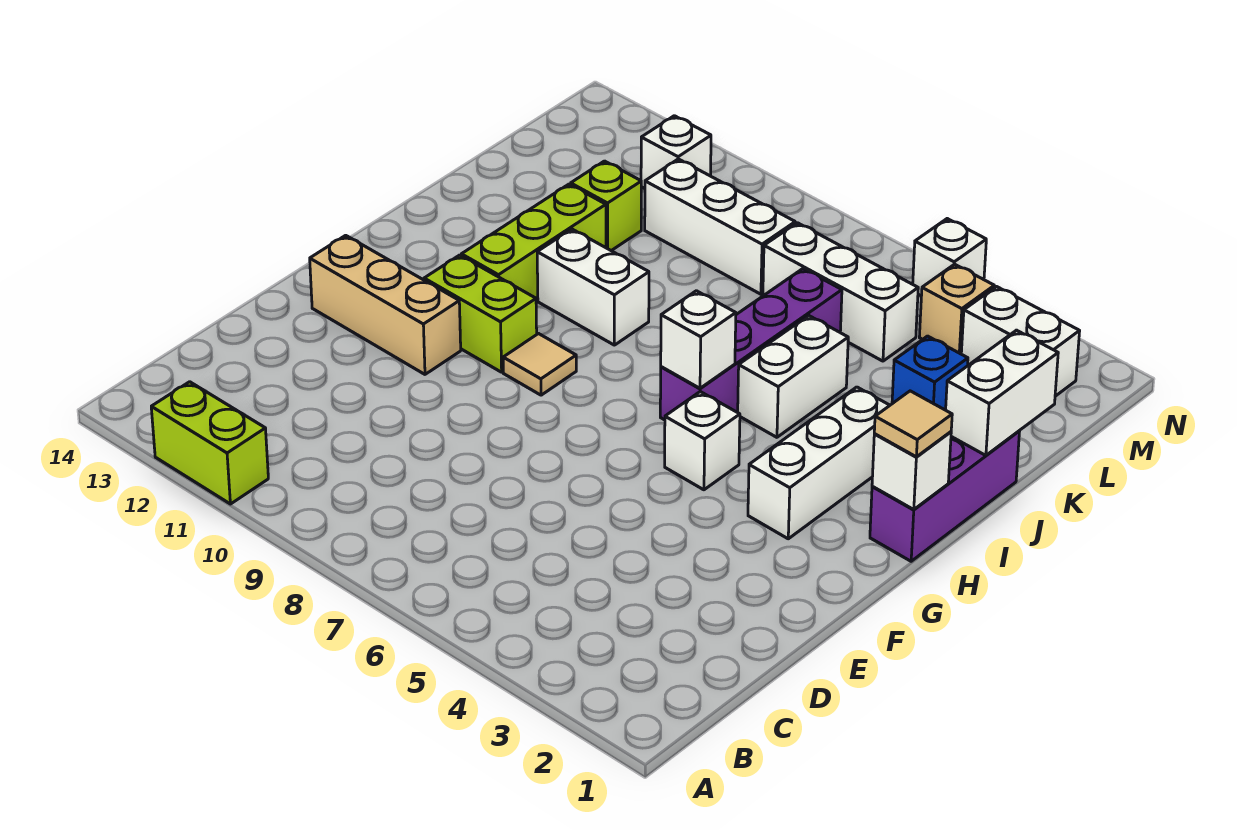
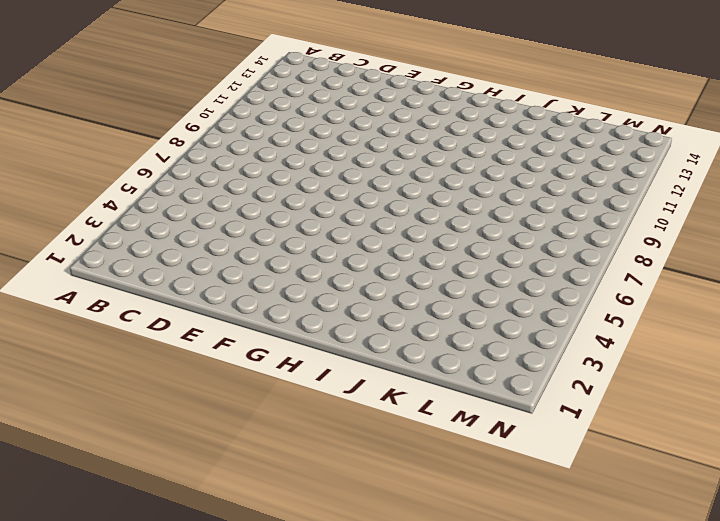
none -> lime brick A11:A12 level 1
none -> tan brick F11:F13 level 1
none -> white brick G3:I3 level 1

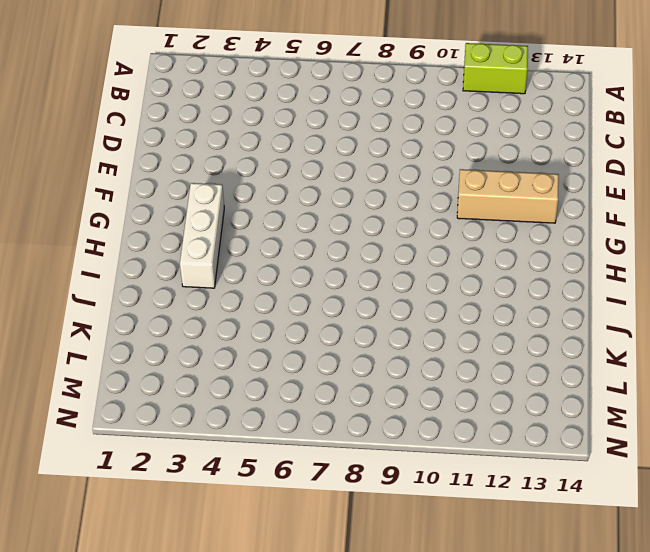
none -> white brick G5 level 1
none -> tan tile G9 level 1
none -> lime brick G10:G11 level 1

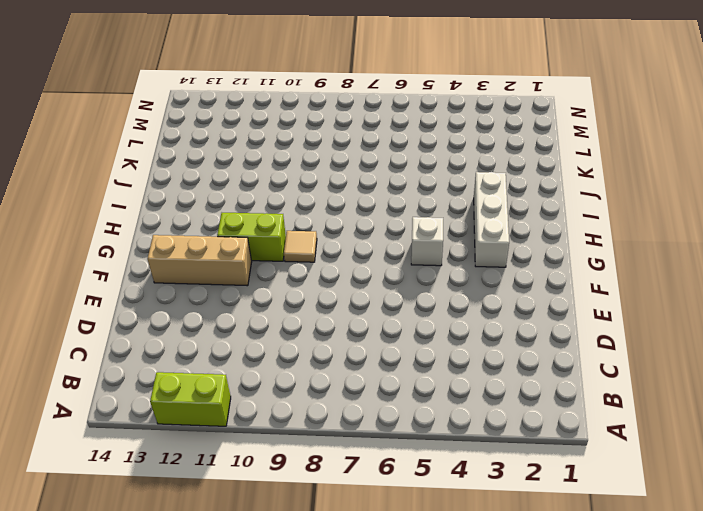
none -> purple brick H1:J1 level 1
none -> purple brick H6:K6 level 1
none -> lime brick H11:J11 level 1

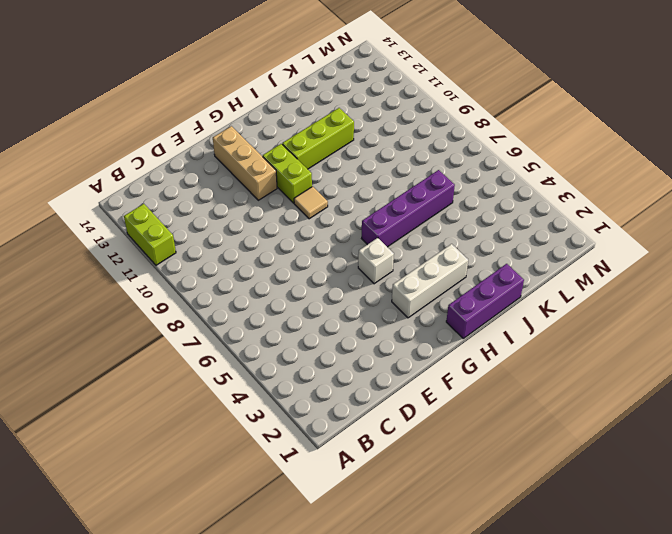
none -> white brick I5:J5 level 1
none -> white brick I9:I10 level 1
none -> blue brick K3 level 1

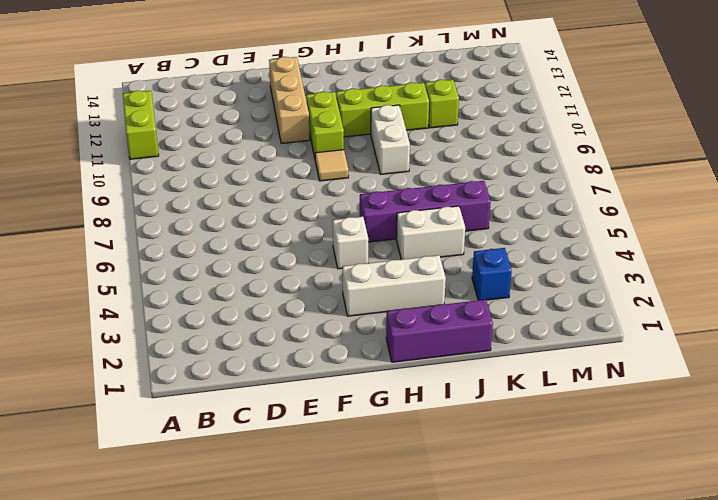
none -> white brick L5:L7 level 1
none -> white brick L8:L10 level 1
none -> white brick M2:M3 level 1

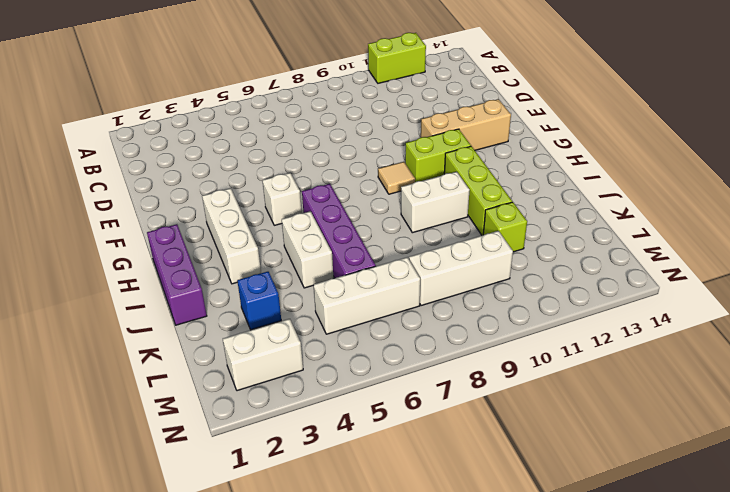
none -> tan brick M4 level 1
none -> white brick M11 level 1
none -> white brick N5 level 1

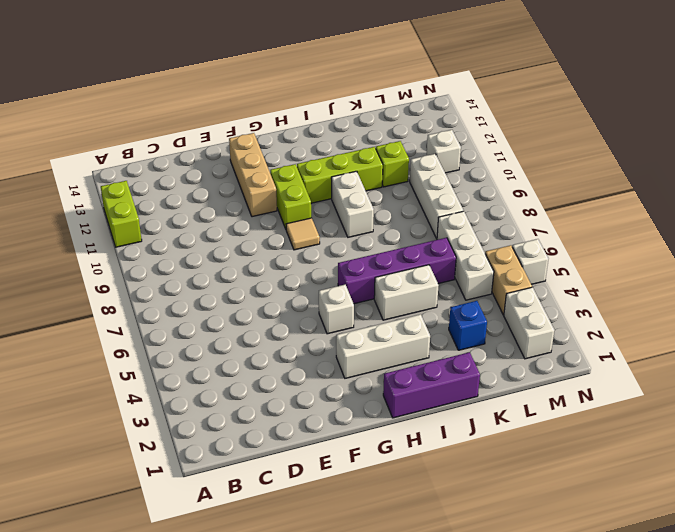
tan brick M4:M5 level 1 -> tan brick M4 level 1
none -> white brick H1 level 2
none -> white brick H6 level 2
none -> white brick J1:K1 level 2

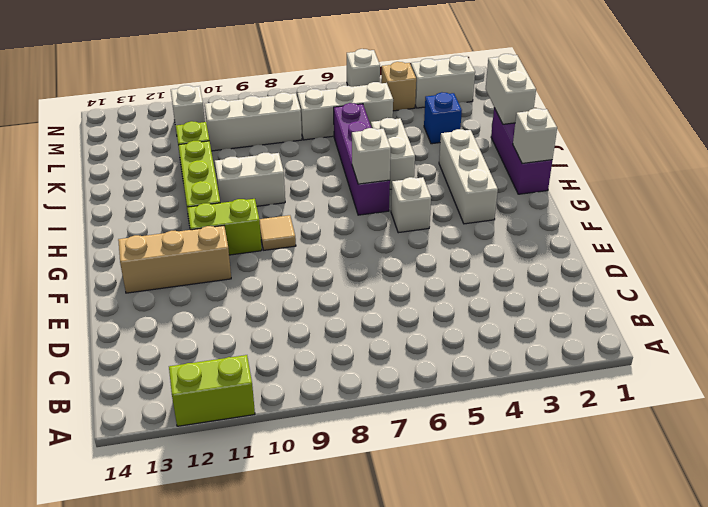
none -> tan tile H1 level 3

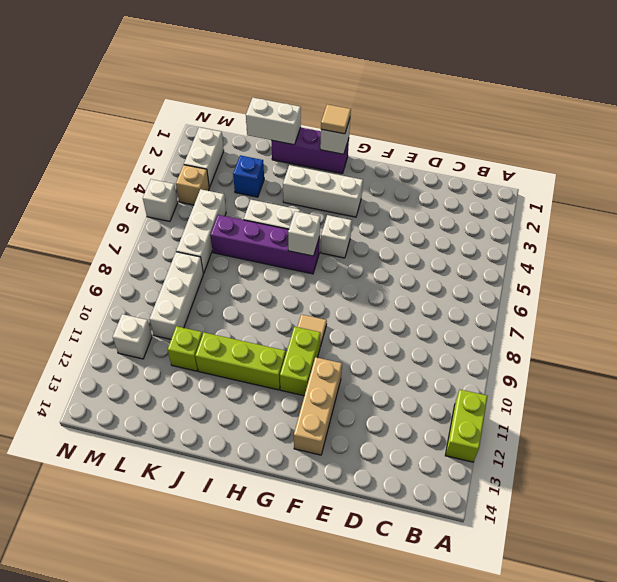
none -> white brick I9:I10 level 1

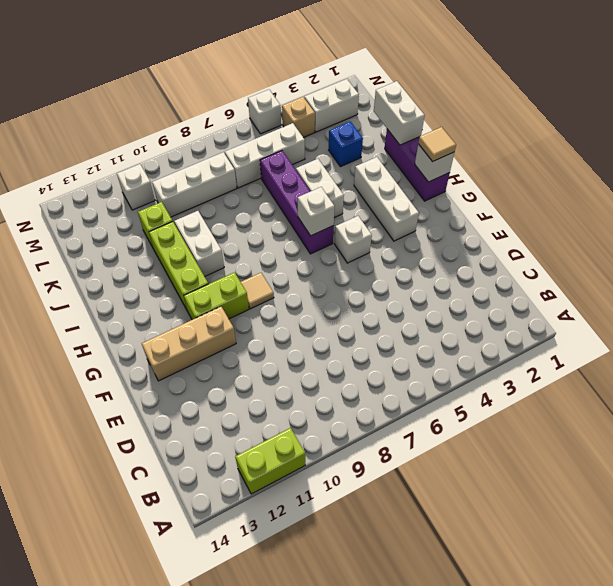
white brick I10:J10 level 1 -> white brick I9:I10 level 1

